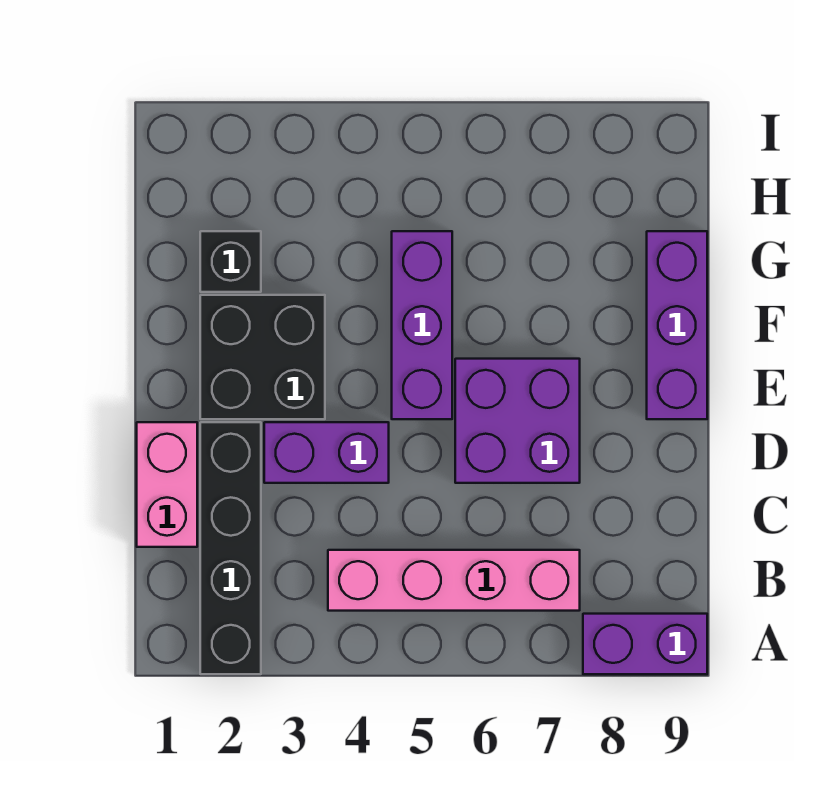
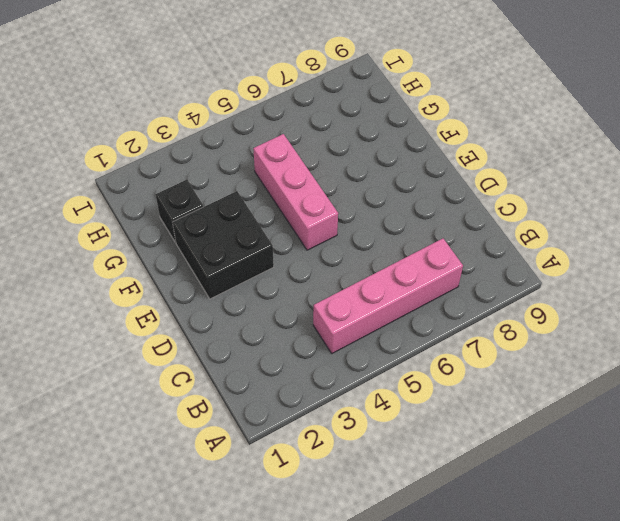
pink brick E5:G5 level 1 -> purple brick E5:G5 level 1
none -> black brick A2:D2 level 1
none -> purple brick A8:A9 level 1

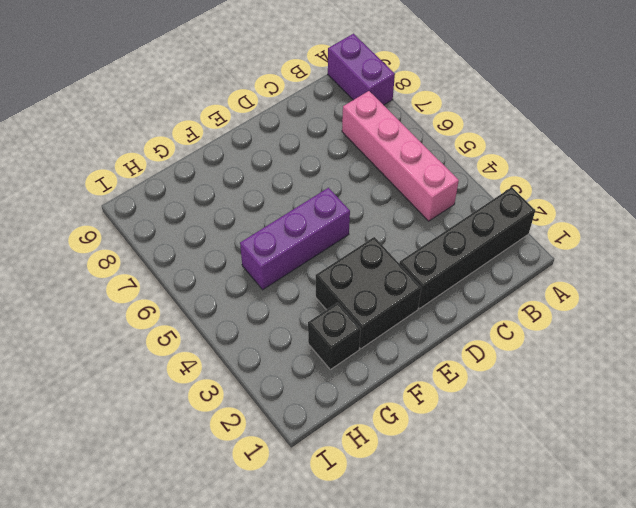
none -> pink brick C1:D1 level 1
none -> purple brick D3:D4 level 1

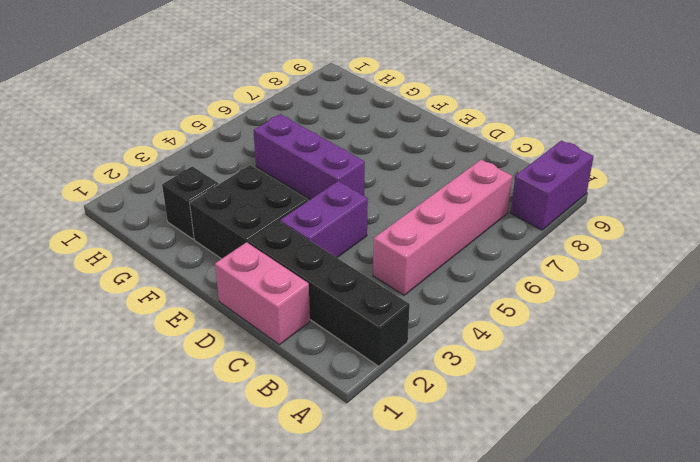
none -> purple brick D6:E7 level 1
none -> purple brick E9:G9 level 1

